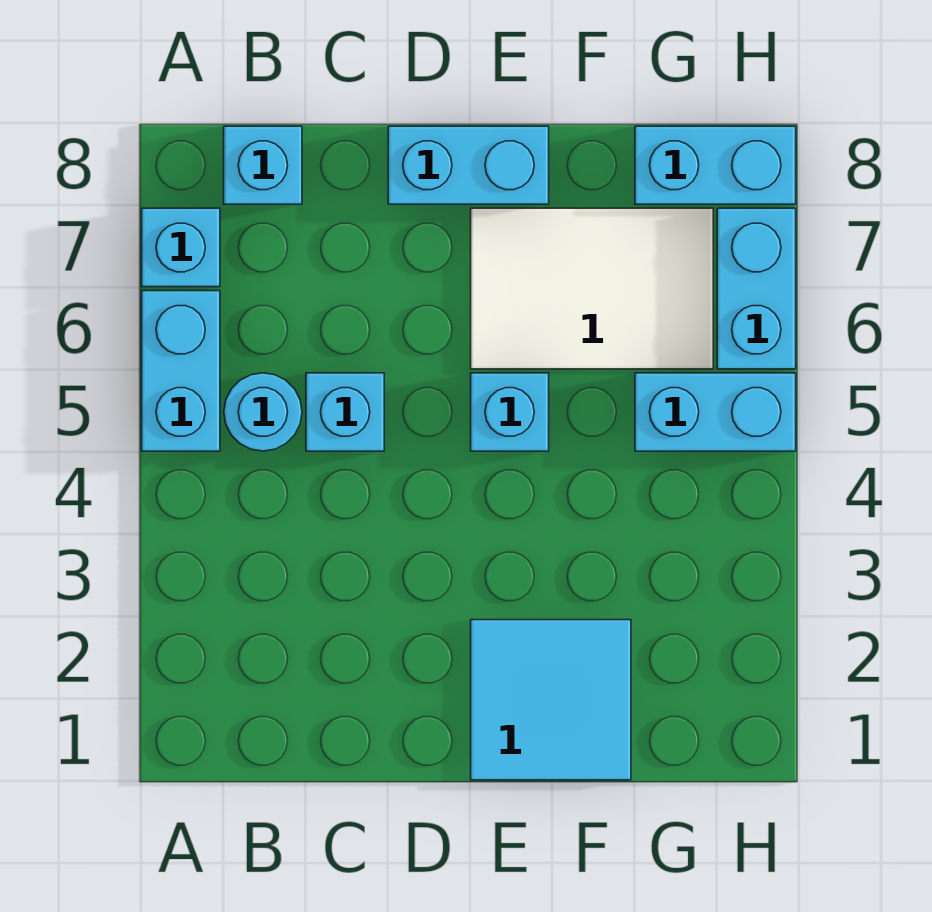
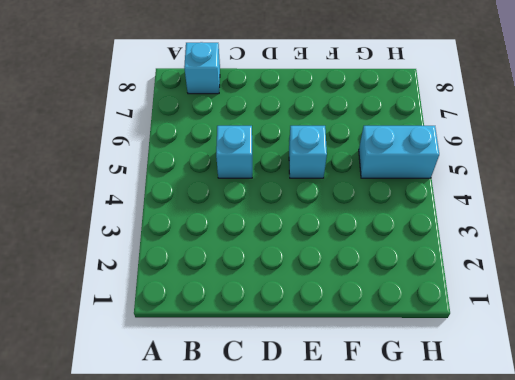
none -> cyan brick A5:A6 level 1
none -> cyan brick A7 level 1
none -> cyan round brick B5 level 1

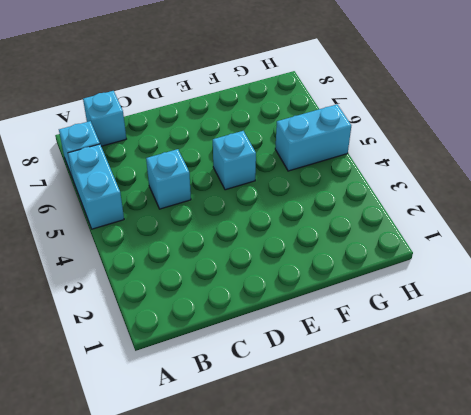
none -> cyan round brick B5 level 1
none -> cyan brick D8:E8 level 1
none -> cyan tile E1:F2 level 1

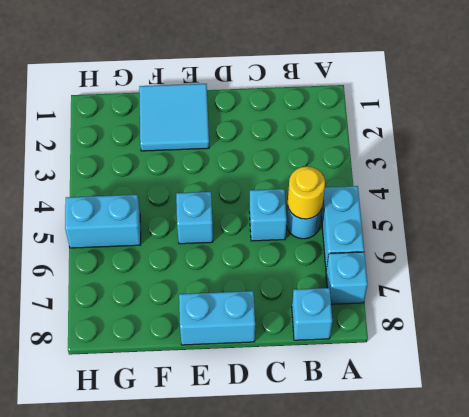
yellow round brick B5 level 2 -> none
none -> white tile E6:G7 level 1
none -> cyan brick G8:H8 level 1
none -> cyan brick H6:H7 level 1

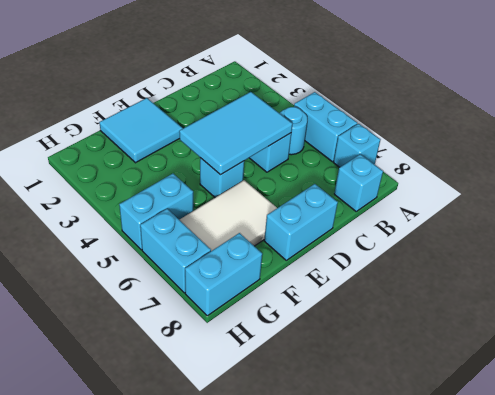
cyan tile C4:E5 level 2 -> none

